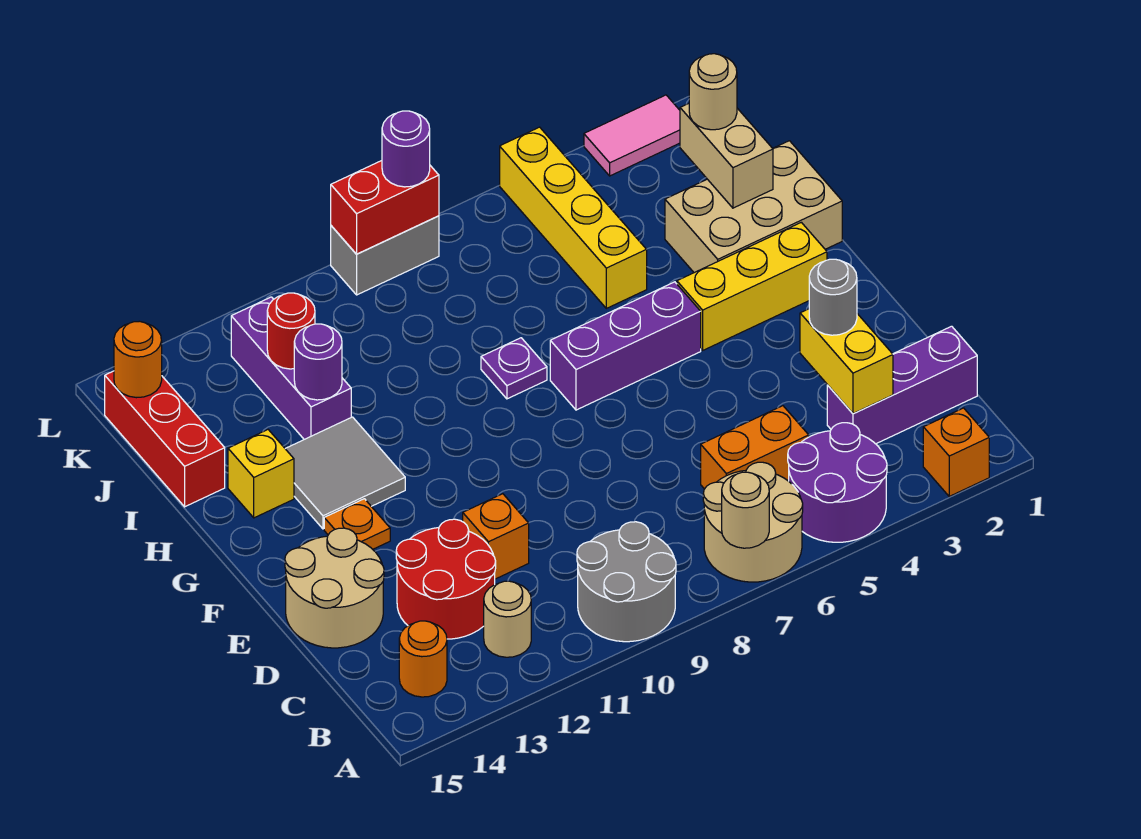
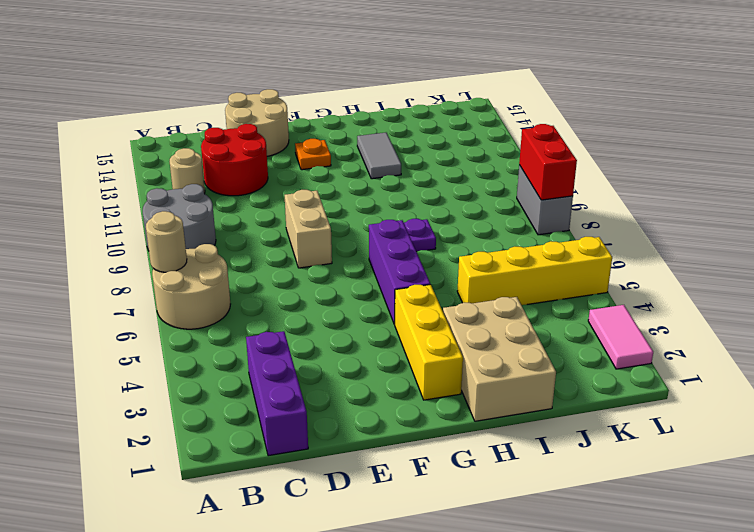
tan brick E8:E9 level 1 -> tan brick I2:J2 level 2
grey tile H12:H13 level 1 -> grey tile G12:H13 level 1
none -> orange brick A2 level 1
none -> purple round brick A4:B5 level 1
none -> orange round brick B14 level 1
none -> orange brick C5:C6 level 1

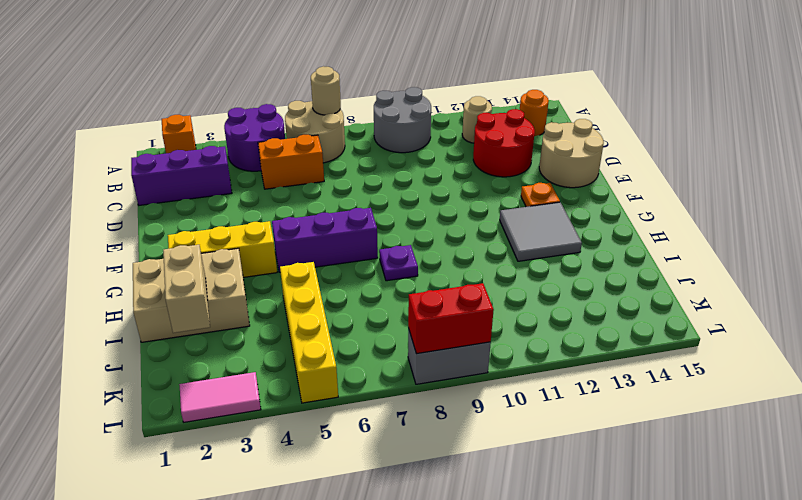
none -> orange brick D11 level 1
none -> yellow brick H14 level 1
none -> purple brick I12:K12 level 1
none -> red brick I15:K15 level 1

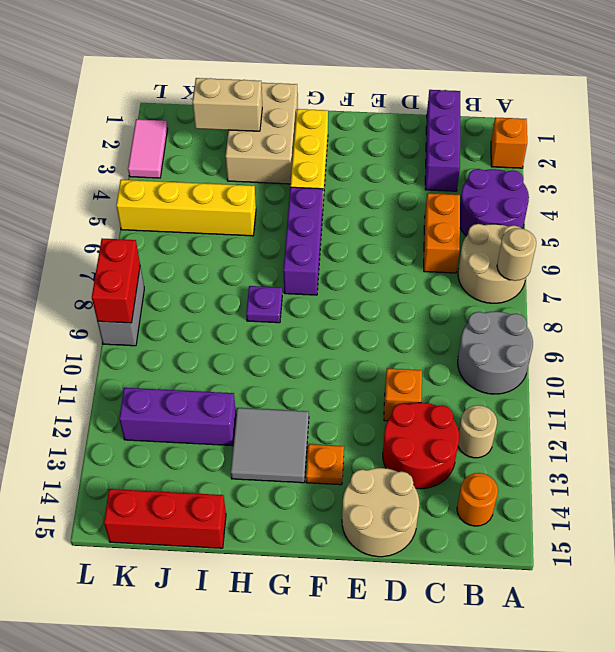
none -> yellow brick H14 level 1
none -> yellow brick C3:D3 level 2
none -> purple round brick I12 level 2
none -> red round brick J12 level 2

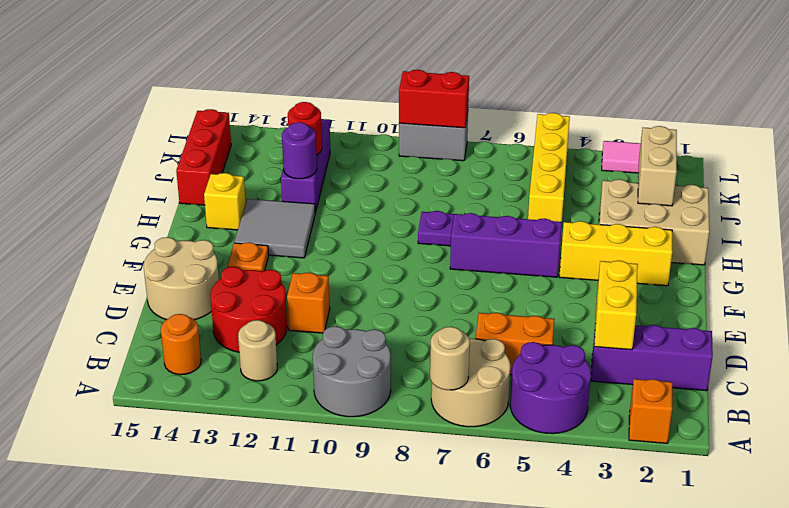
none -> orange round brick K15 level 2
none -> grey round brick D3 level 3
none -> tan round brick J2 level 3
none -> purple round brick L8 level 3

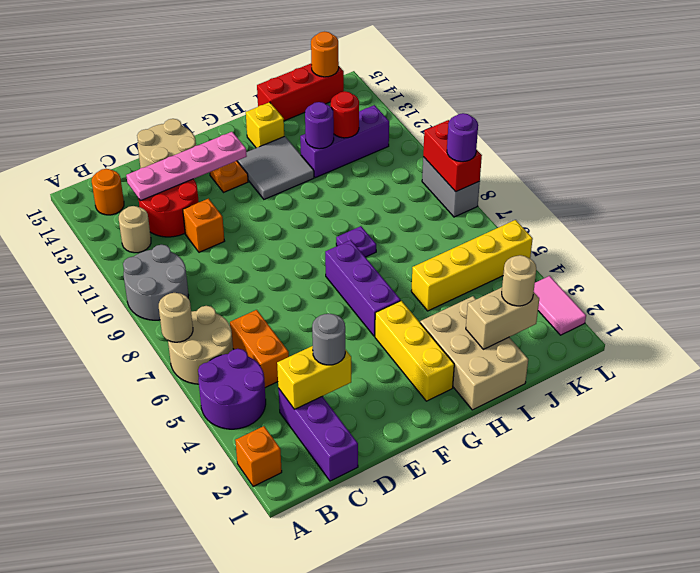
pink plate C13:F13 level 2 -> none

